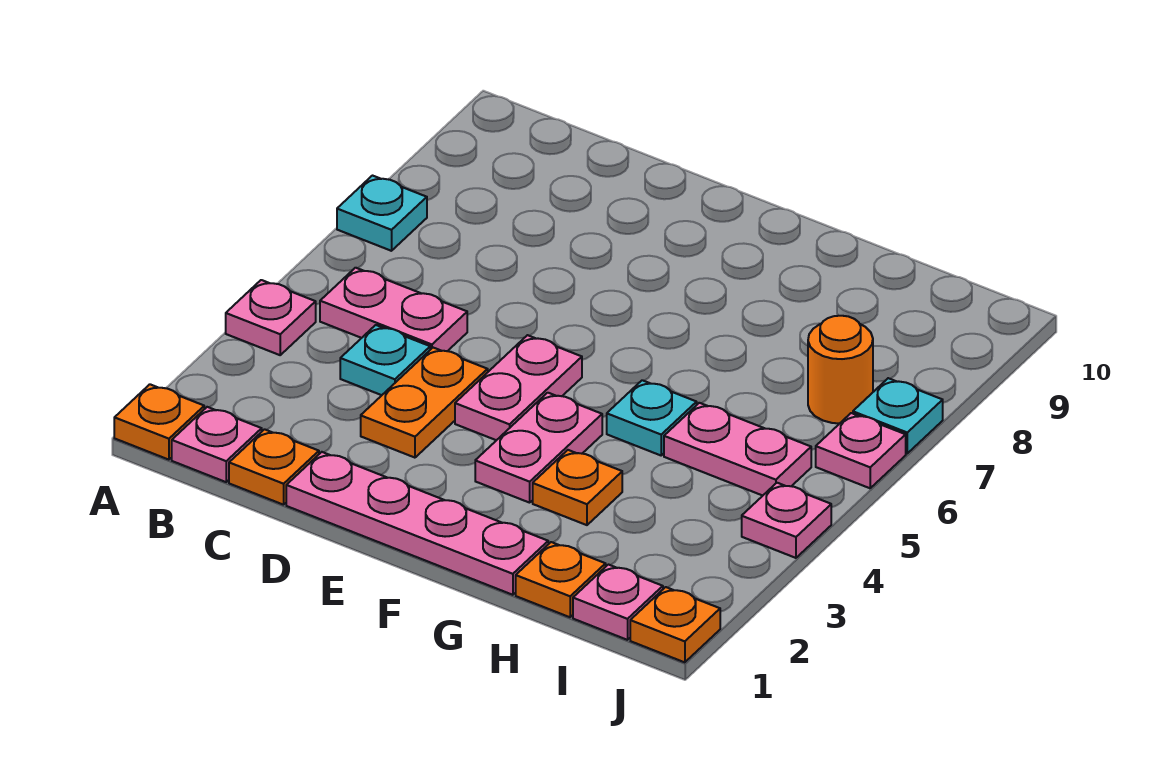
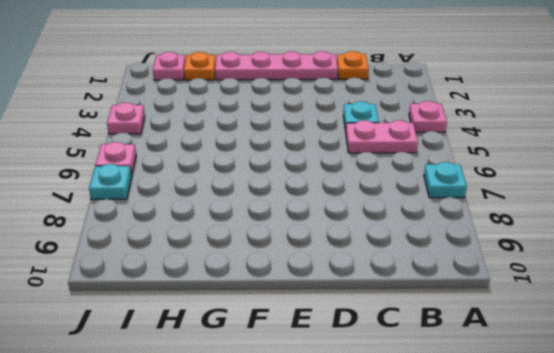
none -> orange plate A1 level 1
none -> pink plate B1 level 1
none -> orange plate D3:D4 level 1

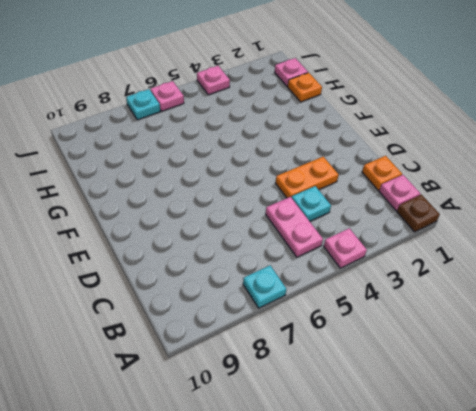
brown plate A1 level 1 -> orange plate A1 level 1
none -> pink plate D1:G1 level 1
none -> pink plate E4:E5 level 1
none -> pink plate F3:F4 level 1

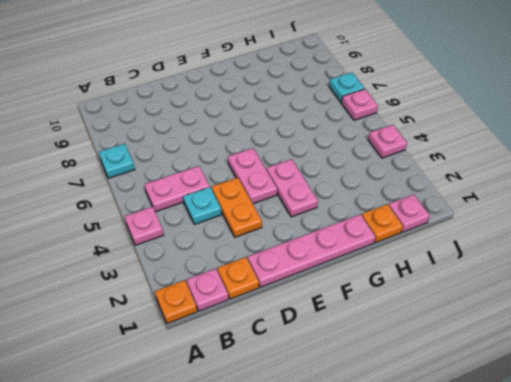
none -> orange plate G3 level 1
none -> cyan plate G5 level 1
none -> pink plate H5:I5 level 1

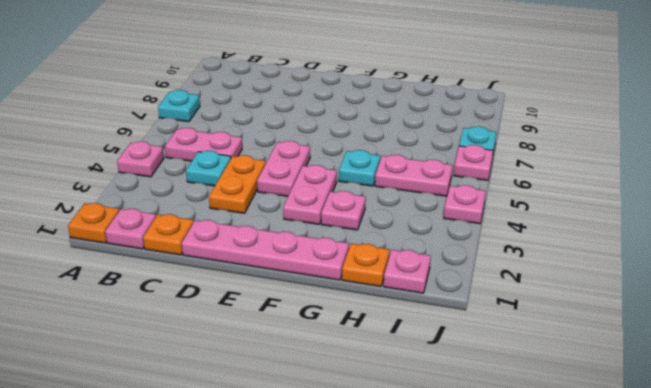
pink plate G3 level 1 -> orange plate G3 level 1
none -> orange round brick I7 level 1
none -> orange plate J1 level 1

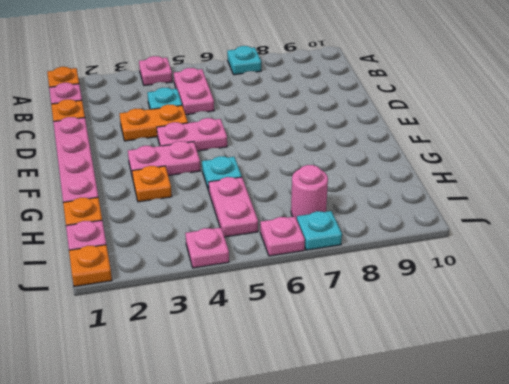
pink round brick I7 level 1 -> orange round brick I7 level 1

